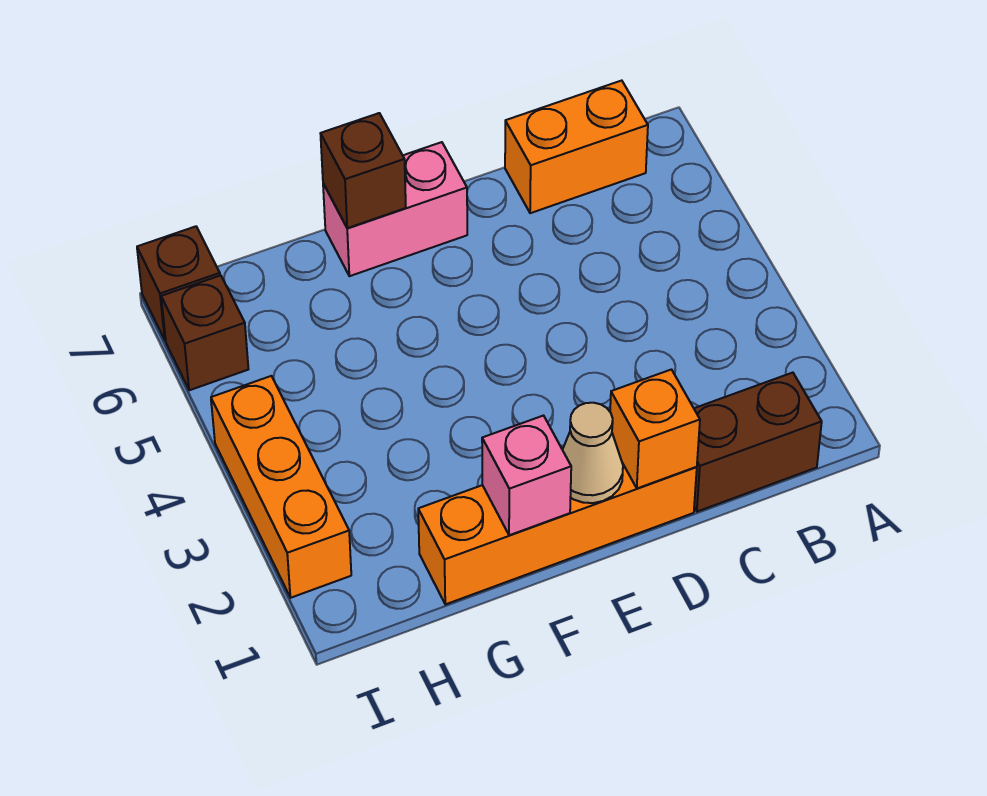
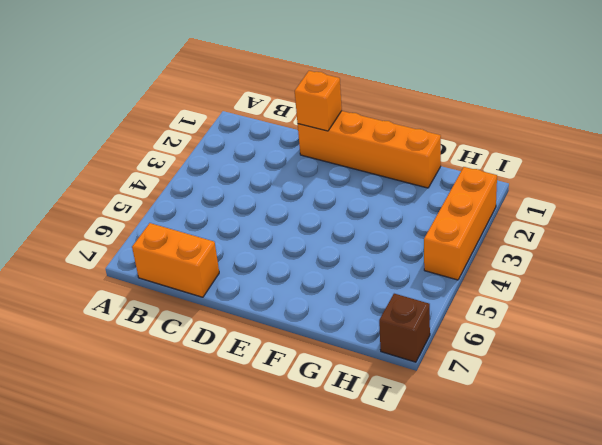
none -> brown brick B1:C1 level 1
none -> pink brick E7:F7 level 1

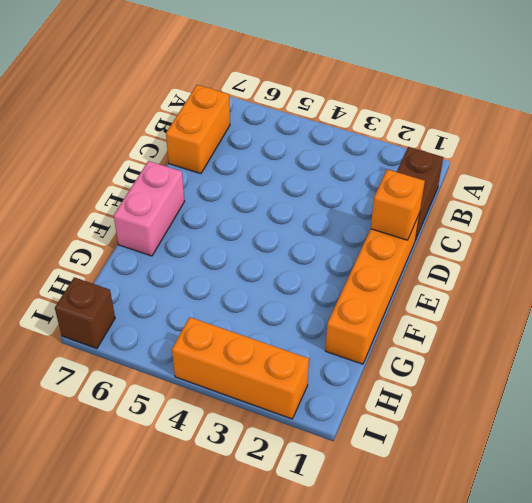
none -> brown brick I6 level 1
none -> tan cone E1 level 2

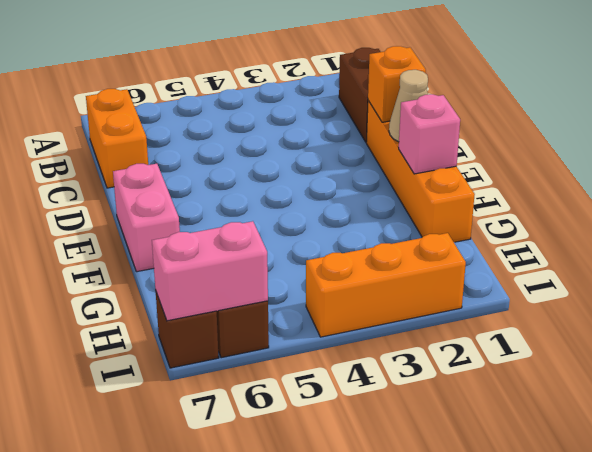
pink brick I6:I7 level 2 -> none
none -> brown brick F7 level 2

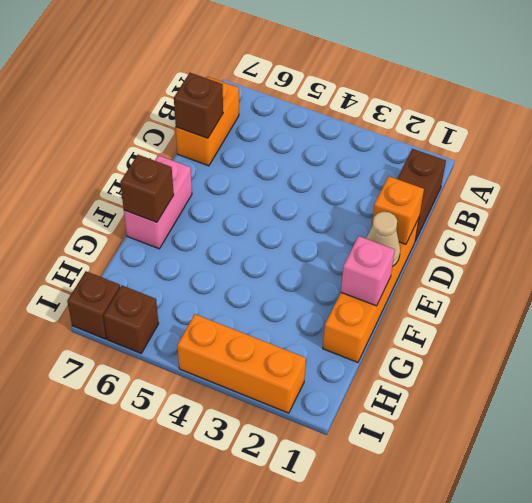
brown brick C7 level 2 -> none

